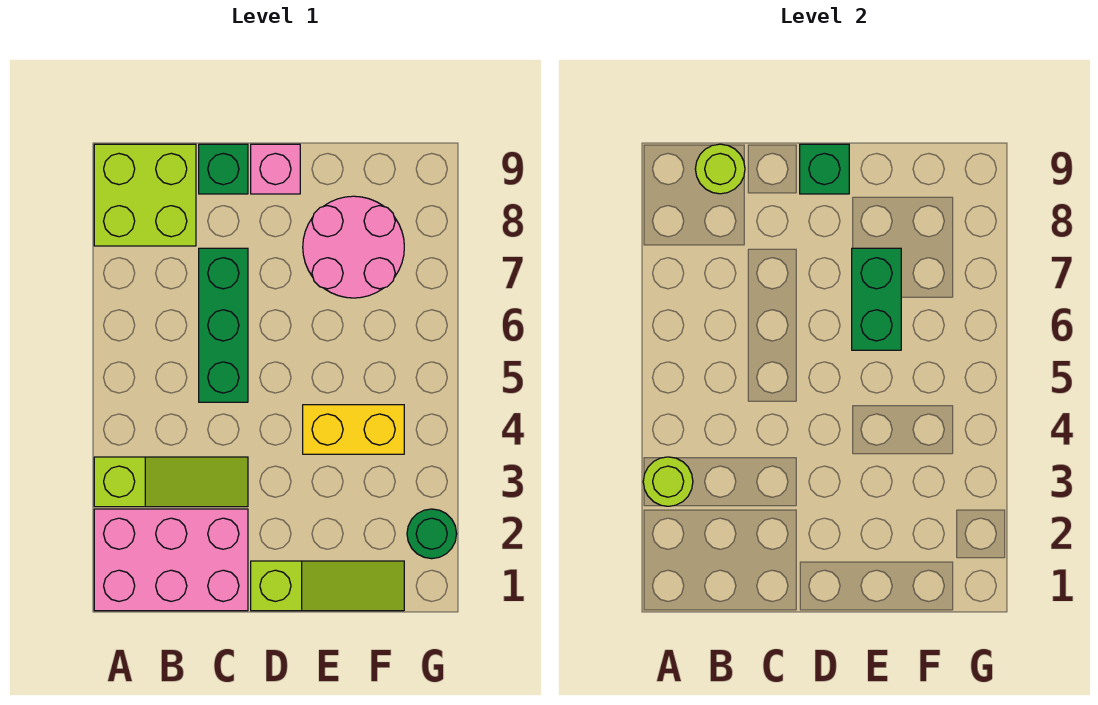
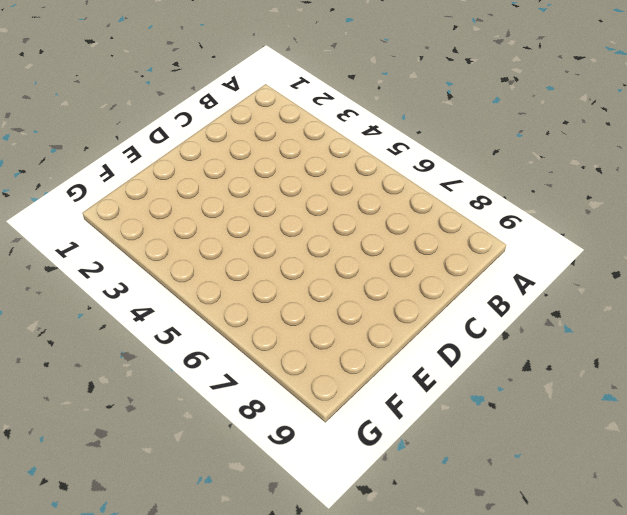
none -> pink brick A1:C2 level 1
none -> lime slope A3:C3 level 1 top A
none -> lime brick A8:B9 level 1

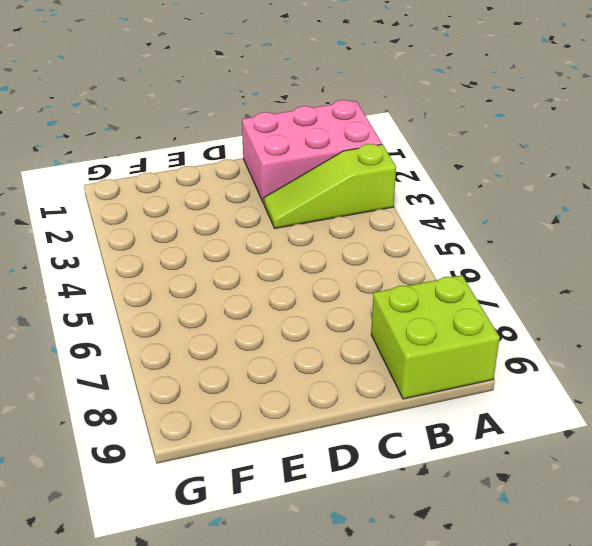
none -> green brick C5:C7 level 1
none -> green brick C9 level 1
none -> lime slope D1:F1 level 1 top D

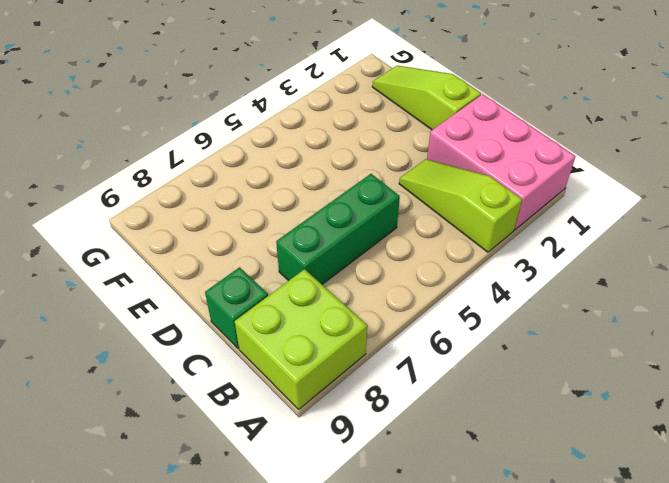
none -> pink brick D9 level 1
none -> yellow brick E4:F4 level 1
none -> pink round brick E7:F8 level 1

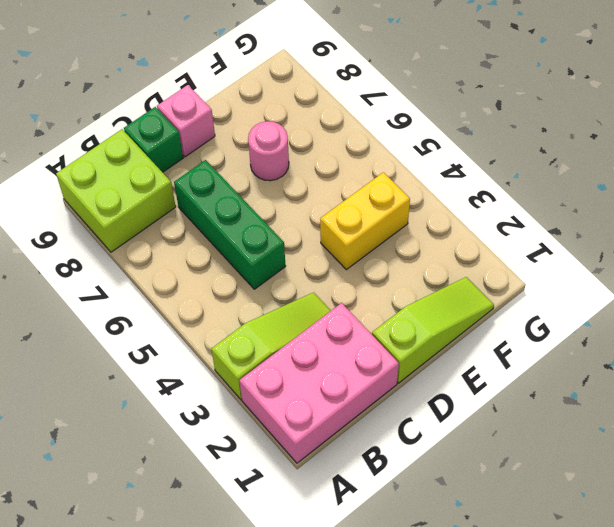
pink round brick E7 level 1 -> pink round brick E7:F8 level 1
none -> green round brick G2 level 1
none -> lime round brick A3 level 2
none -> lime round brick B9 level 2

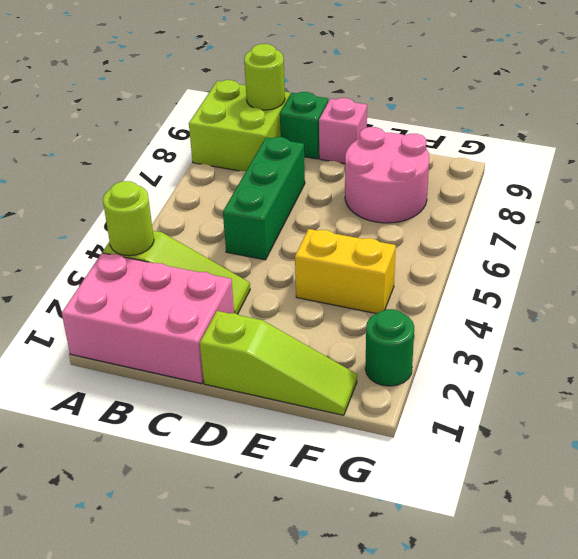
none -> green brick D9 level 2
none -> green brick E6:E7 level 2

